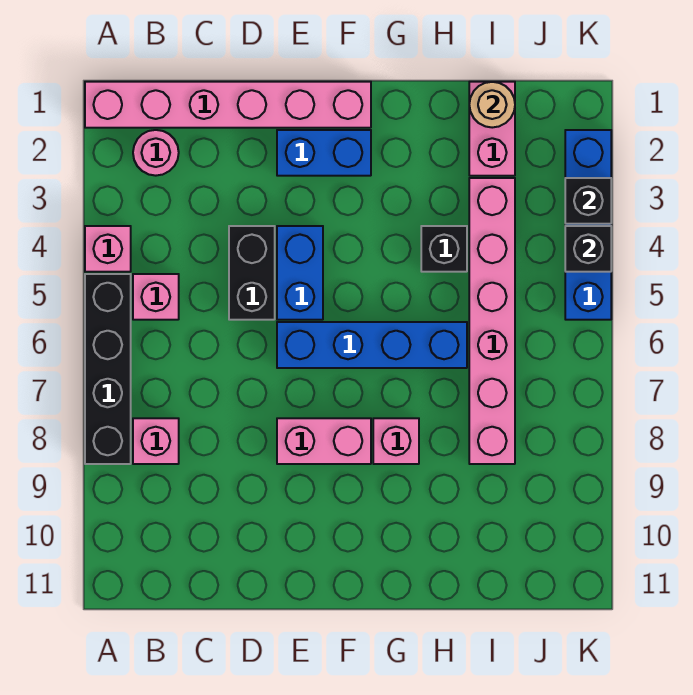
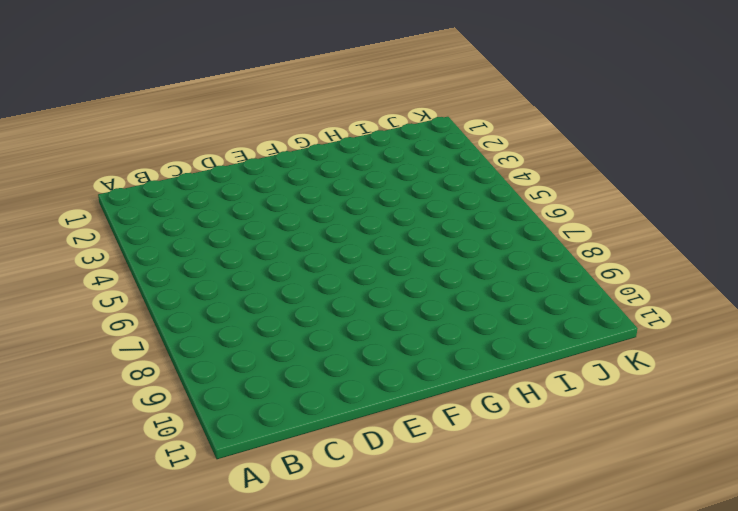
none -> pink brick A1:F1 level 1
none -> pink brick A4 level 1
none -> black brick A5:A8 level 1

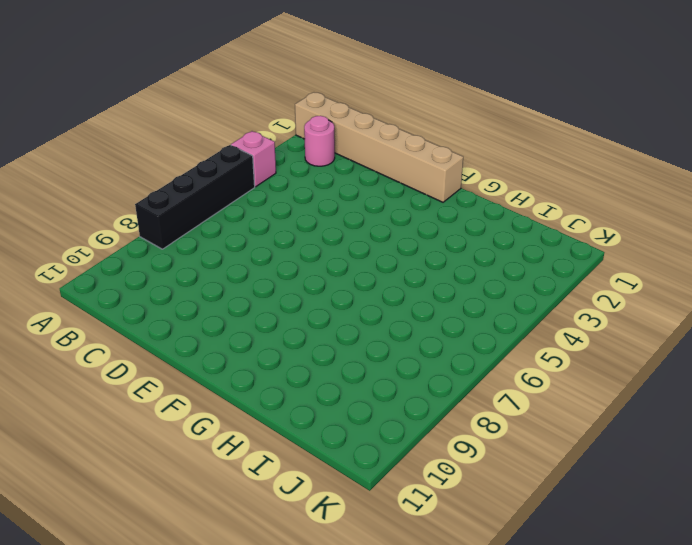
tan brick A1:F1 level 1 -> pink brick A1:F1 level 1
none -> pink brick B5 level 1
none -> pink brick B8 level 1
none -> black brick D4:D5 level 1

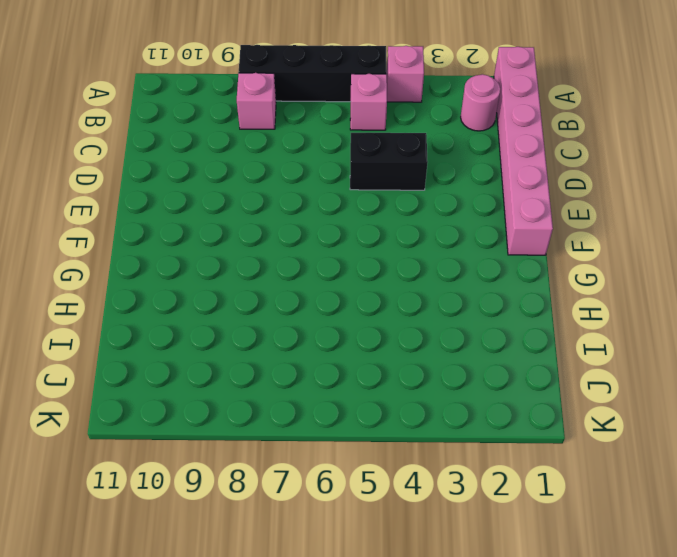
none -> blue brick E2:F2 level 1
none -> blue brick E4:E5 level 1
none -> blue brick E6:H6 level 1

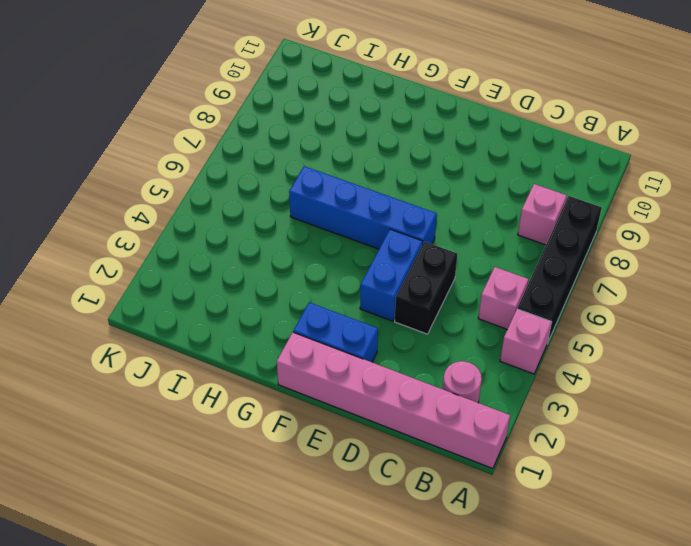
none -> pink brick E8:F8 level 1
none -> pink brick G8 level 1
none -> black brick H4 level 1

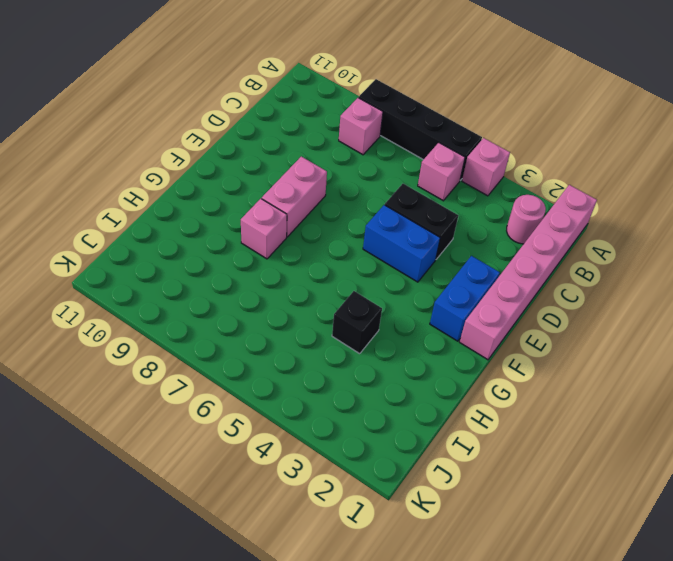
none -> blue brick E6:H6 level 1
none -> pink brick I1:I2 level 1
none -> pink brick I3:I8 level 1

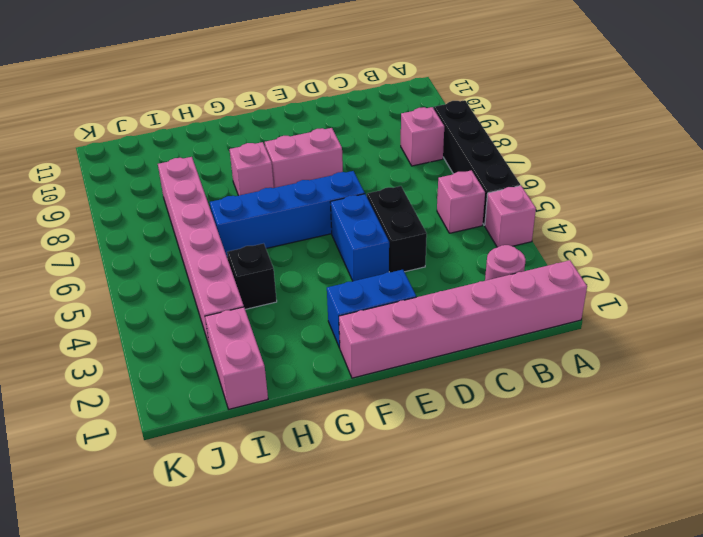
none -> blue brick K2:K5 level 1
none -> tan round brick I1 level 2
none -> black brick K3 level 2

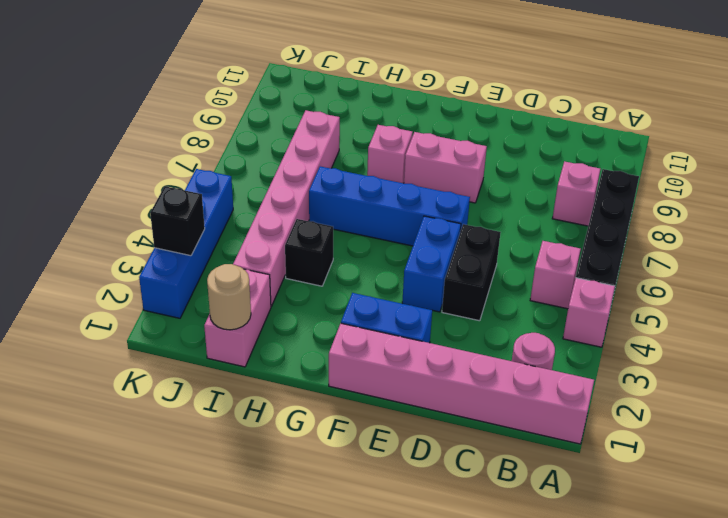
none -> black brick K4 level 2

